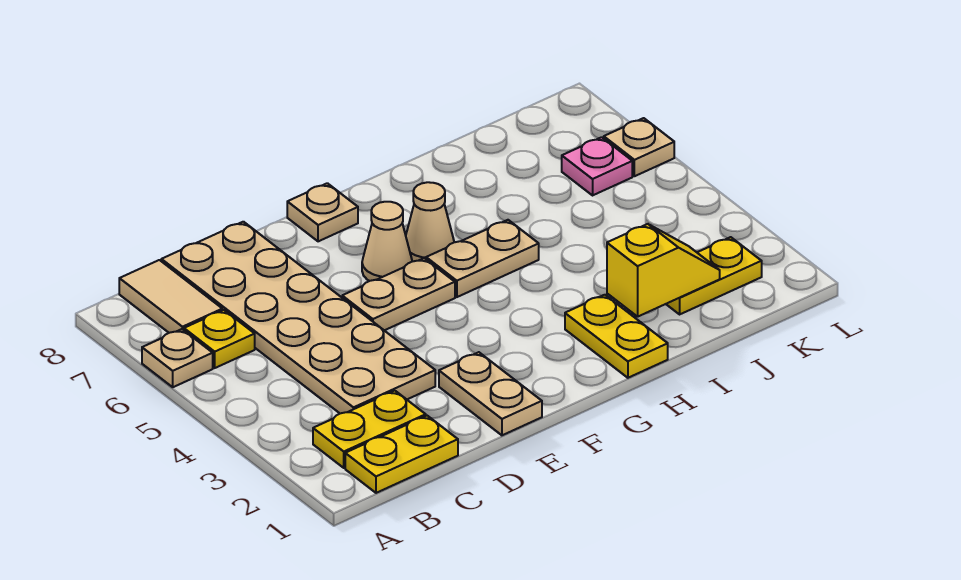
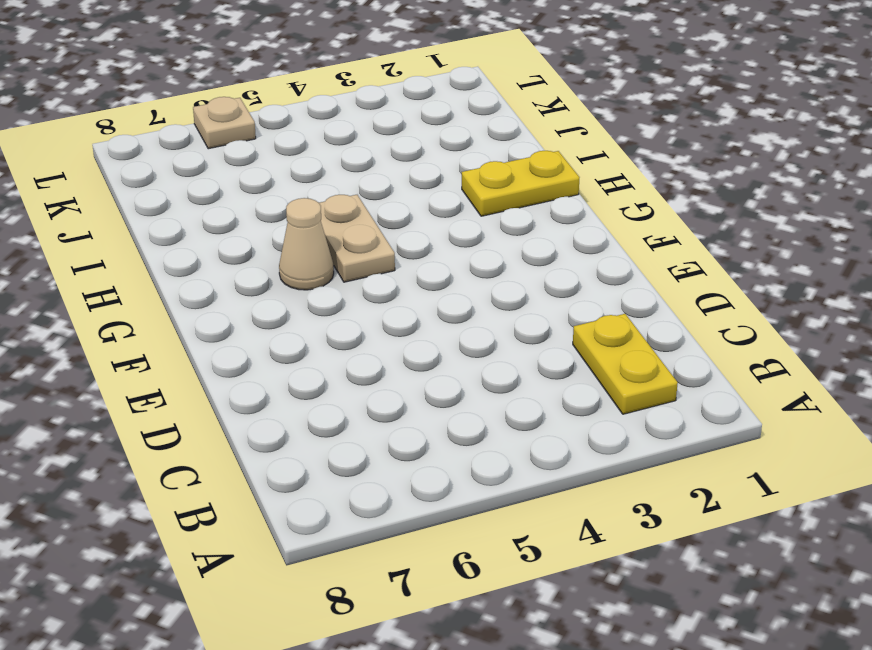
none -> tan plate A6 level 1
none -> yellow plate B1:C1 level 1
none -> yellow plate B6 level 1

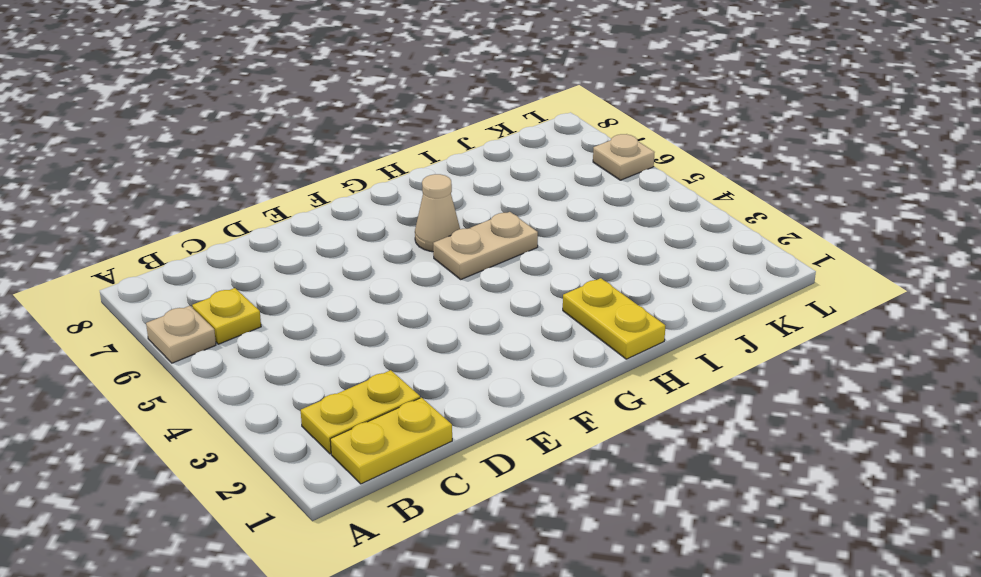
none -> tan tile B7:B8 level 1
none -> tan plate C3:D8 level 1
none -> tan plate E1:E2 level 1

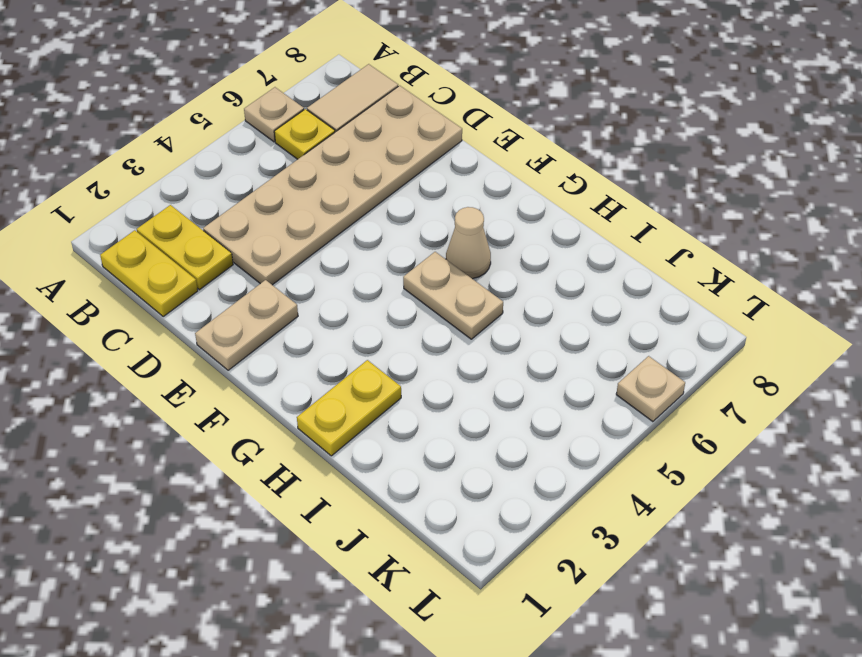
none -> tan plate E5:F5 level 1
none -> tan cone F6 level 1
none -> tan plate F8 level 1

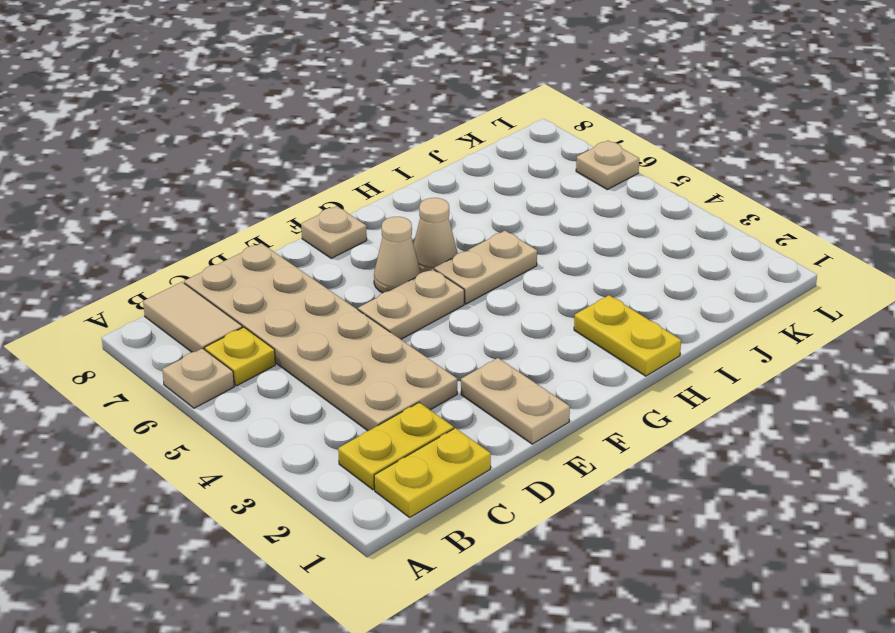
none -> yellow plate J2:K2 level 1
none -> pink plate K6 level 1
none -> yellow slope I2:J2 level 2 top I

